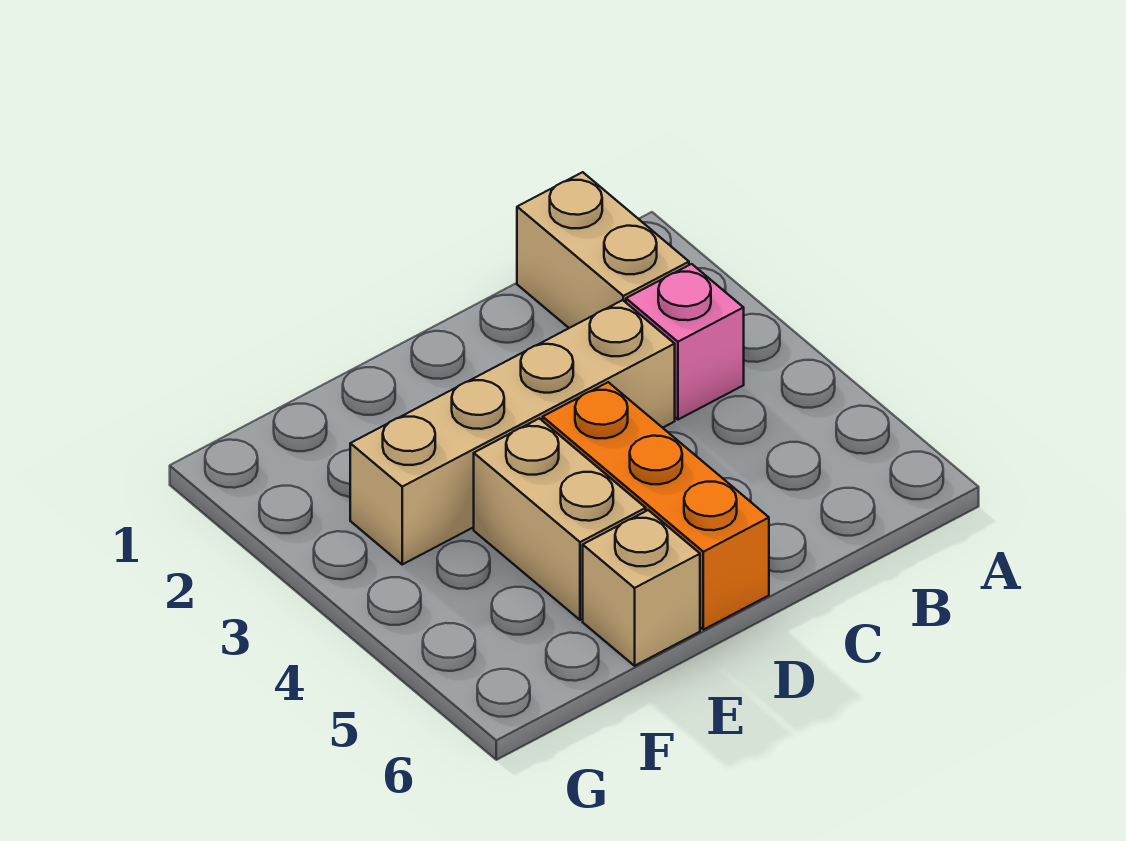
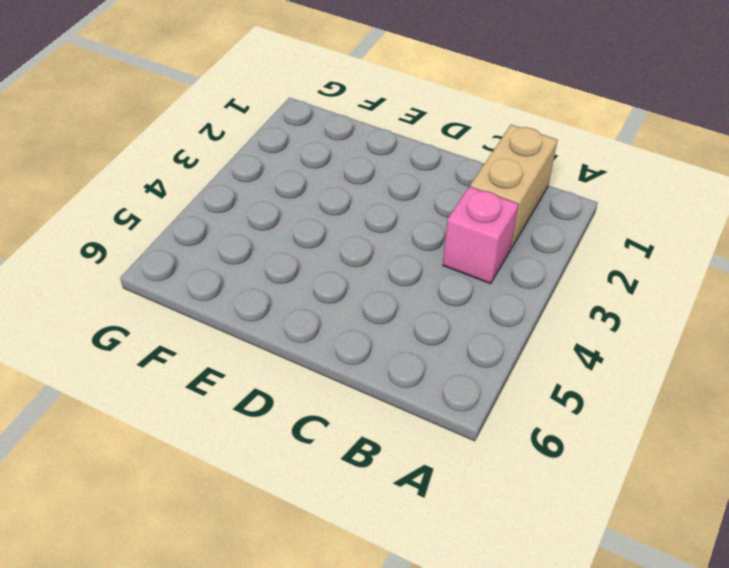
none -> tan brick C3:F3 level 1
none -> orange brick D4:D6 level 1

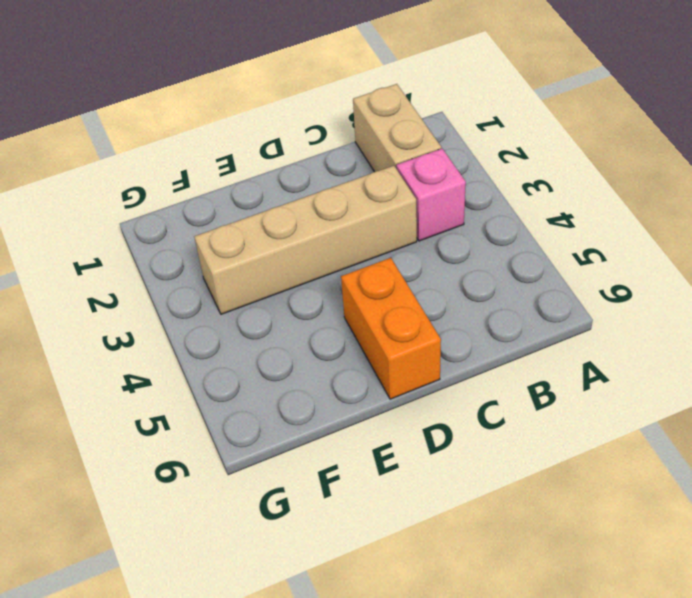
orange brick D5:D6 level 1 -> orange brick D4:D6 level 1
none -> tan brick E4:E5 level 1
none -> tan brick E6 level 1

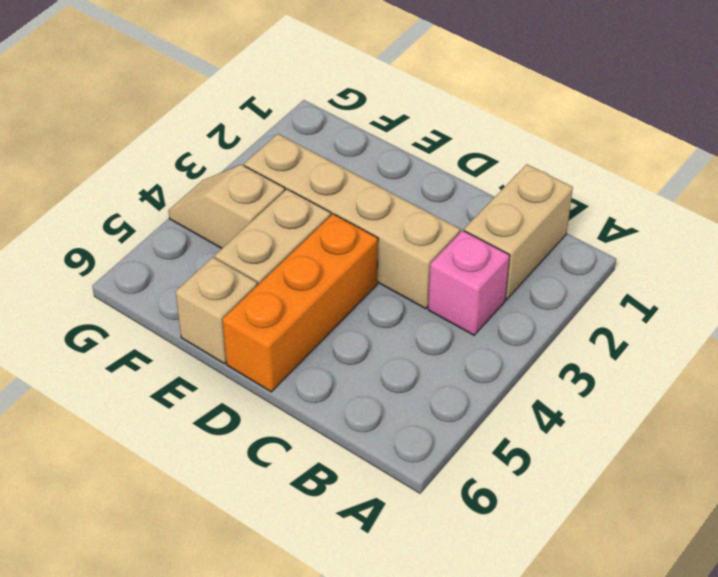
tan slope F4:G4 level 1 top F -> none

